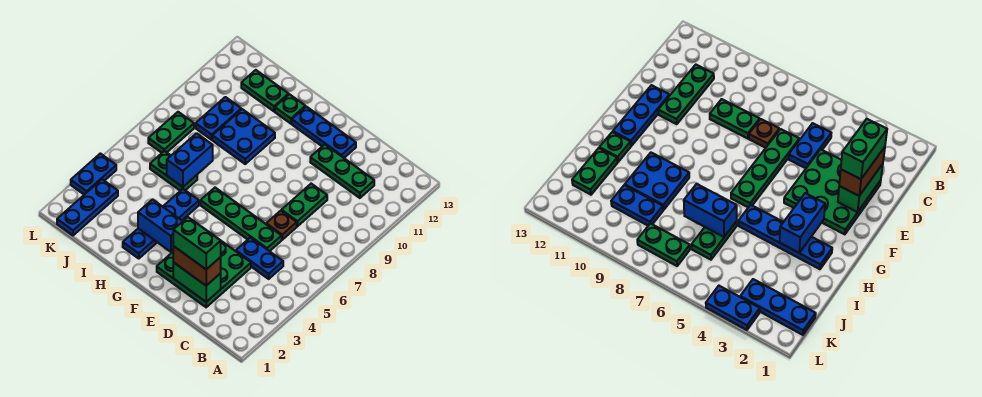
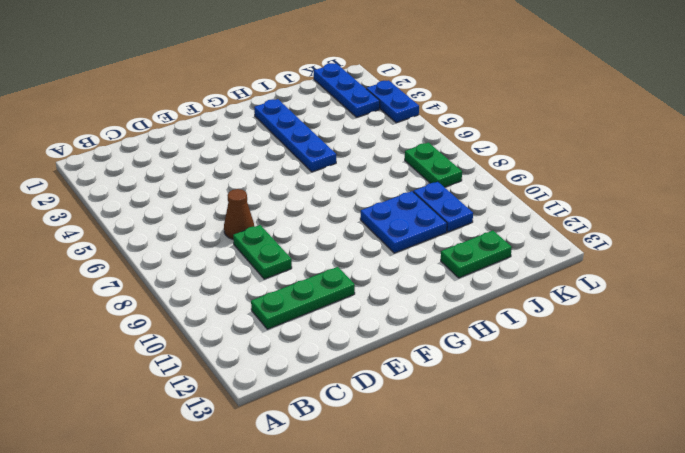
brown cone D7 level 1 -> brown plate D7 level 1
none -> blue plate C5:D5 level 1
none -> green plate D2:F4 level 1
none -> green plate D6:G6 level 1

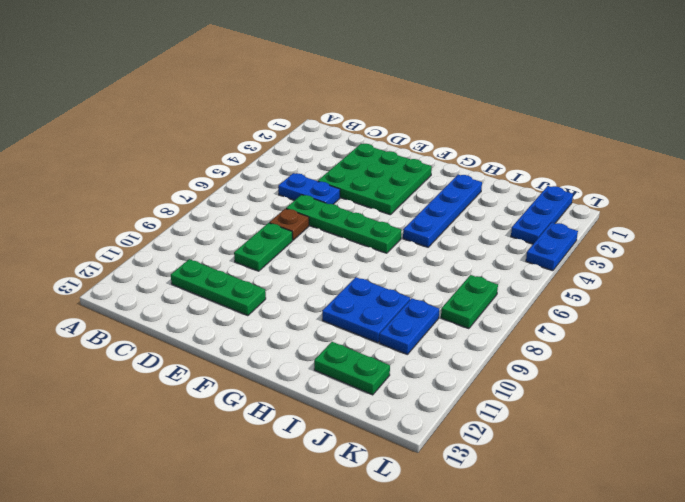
none -> blue plate E12:G12 level 1
none -> green plate H12 level 1
none -> green plate I6:J6 level 1

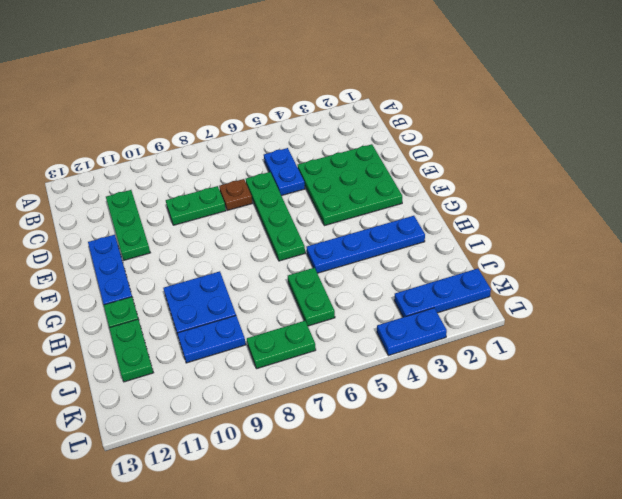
none -> green brick D2:E2 level 2
none -> blue brick G3:H3 level 2
none -> blue brick I6:I7 level 2

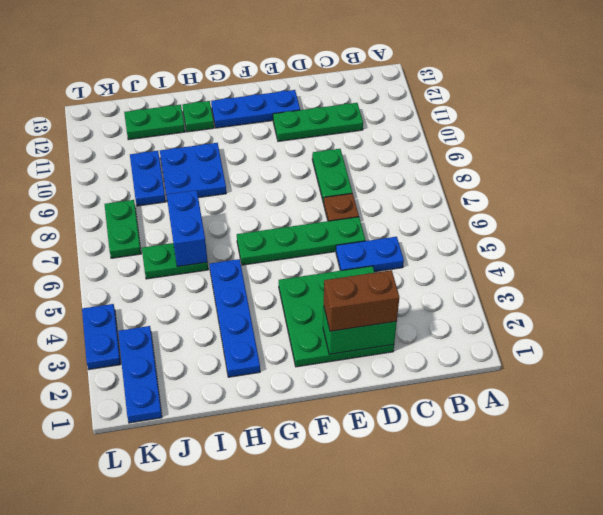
none -> blue brick G3:H3 level 2
none -> green brick D2:E2 level 4

